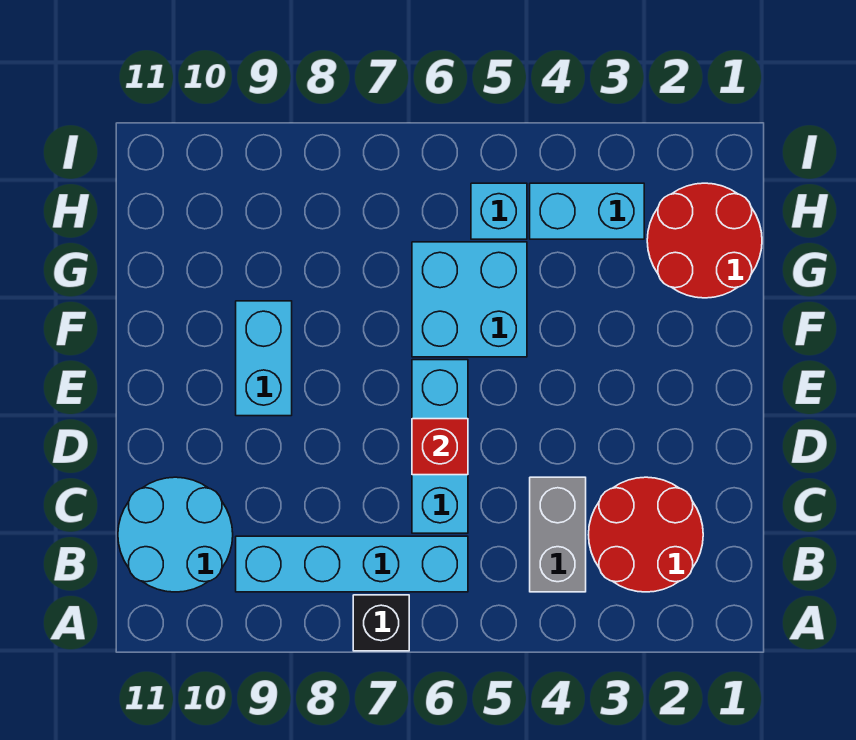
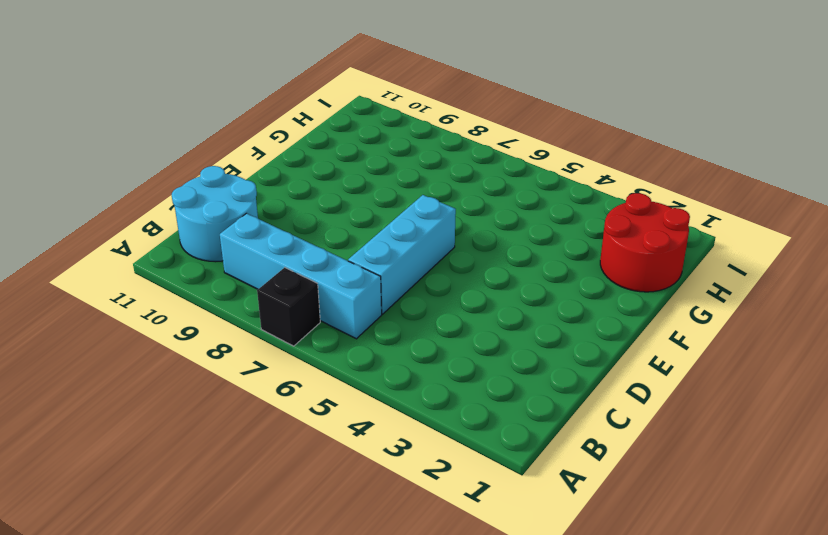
none -> red round brick B2:C3 level 1
none -> grey brick B4:C4 level 1
none -> cyan brick E9:F9 level 1

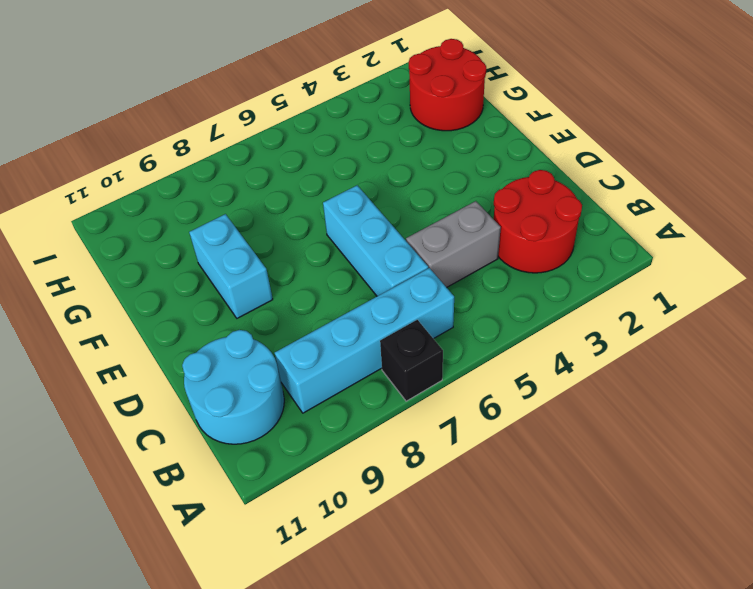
grey brick C4:C5 level 1 -> grey brick B4:C4 level 1
none -> cyan brick F5:G6 level 1
none -> cyan brick H3:H4 level 1
none -> cyan brick H5 level 1

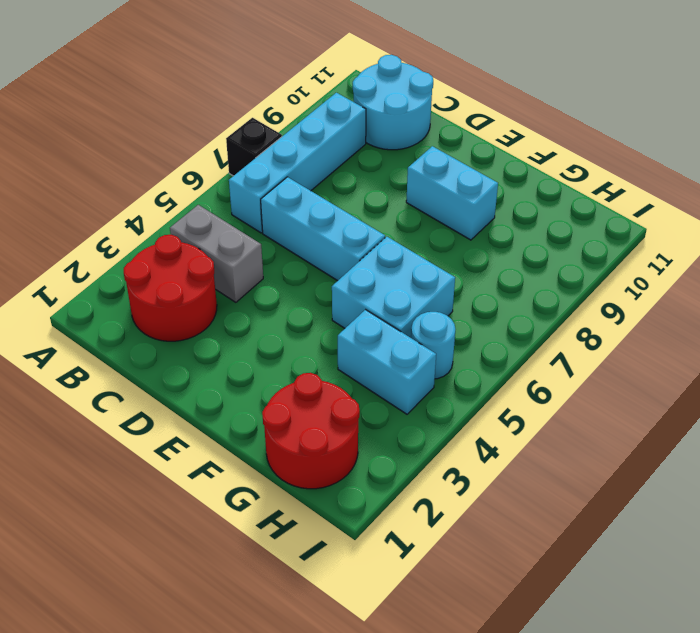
cyan brick G4:H4 level 1 -> cyan brick H3:H4 level 1
cyan round brick H5 level 1 -> cyan brick H5 level 1
none -> red brick D6 level 2

